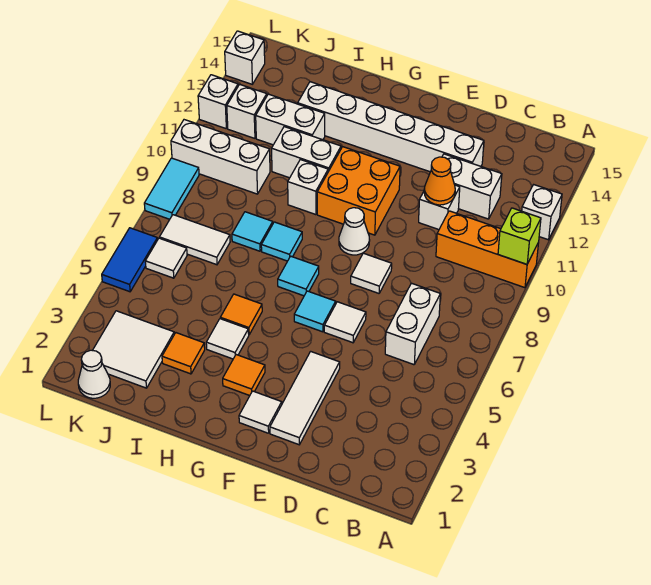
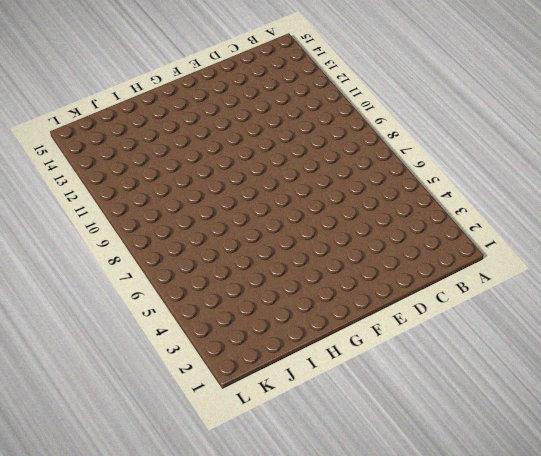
none -> orange brick A10:C10 level 1
none -> white brick A12 level 1
none -> white brick C6:C7 level 1
none -> white brick C12:D12 level 1

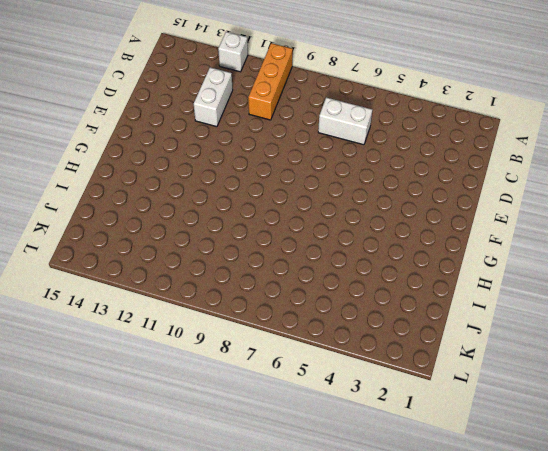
none -> white brick D11 level 1
none -> white brick D13:I13 level 1
none -> white tile E2:E4 level 1
none -> white tile E6 level 1

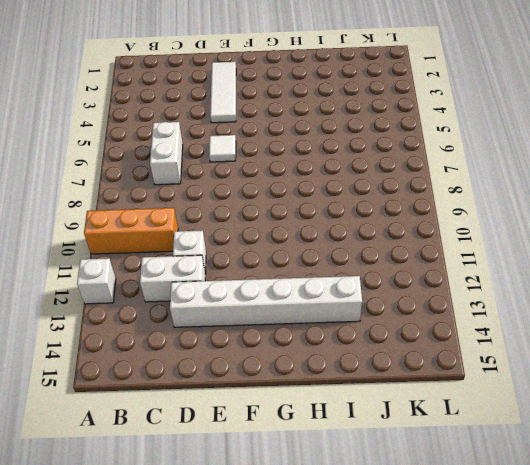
none -> white tile E8 level 1
none -> white tile F2 level 1
none -> cyan tile F6 level 1
none -> white cone F9 level 1

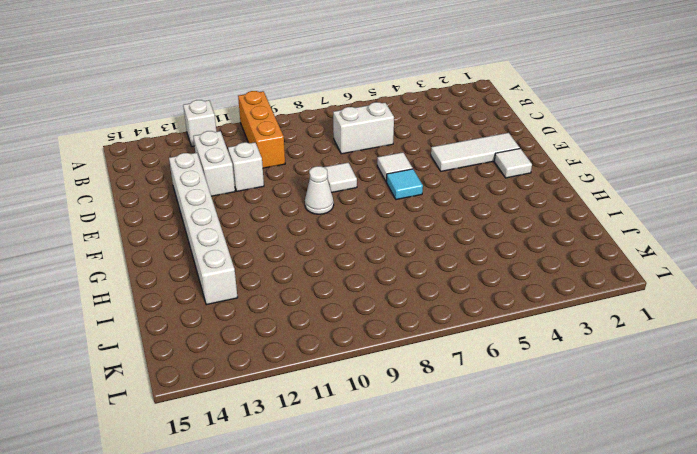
none -> orange brick F10:G11 level 1
none -> orange tile G3 level 1
none -> cyan tile G7 level 1
none -> white tile H4 level 1

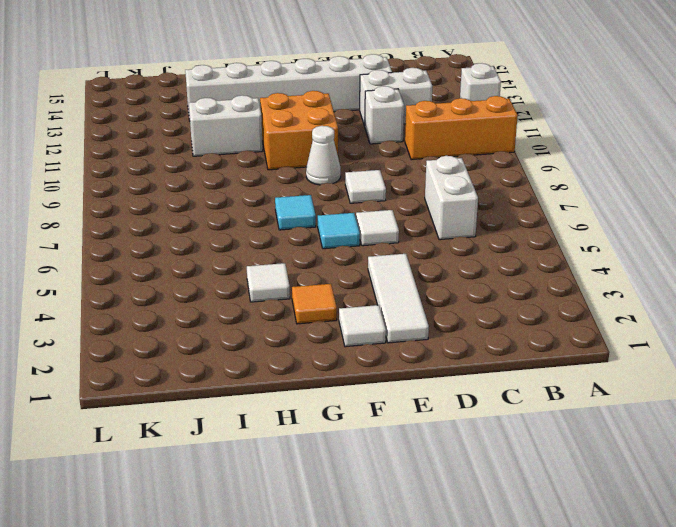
none -> orange tile H5 level 1
none -> cyan tile H8 level 1
none -> white brick H10 level 1
none -> orange tile I3 level 1

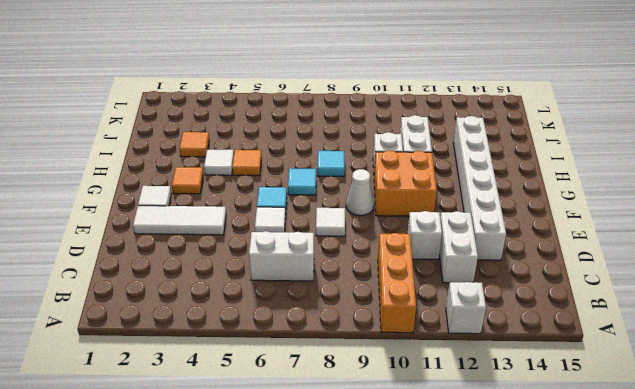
none -> cyan tile I8 level 1
none -> white brick I12:J12 level 1
none -> white tile J2:K3 level 1
none -> white tile J7:K7 level 1

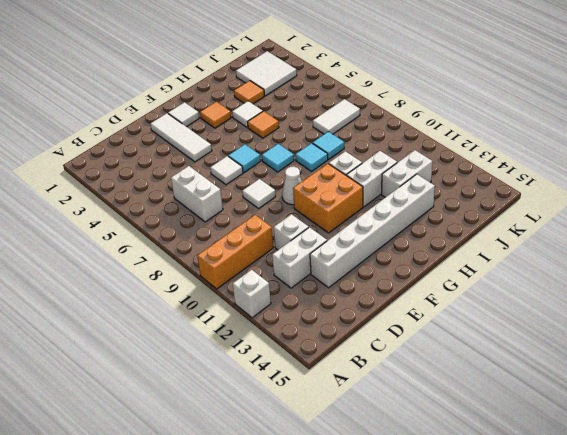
none -> white brick J10:L10 level 1
none -> white cone K1 level 1
none -> white tile K6 level 1
none -> white brick K12 level 1

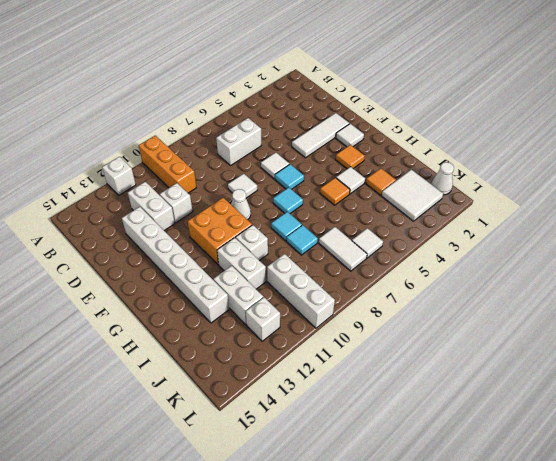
none -> blue tile L5:L6 level 1
none -> cyan tile L8:L9 level 1
none -> white brick L12 level 1
none -> white brick L14 level 1

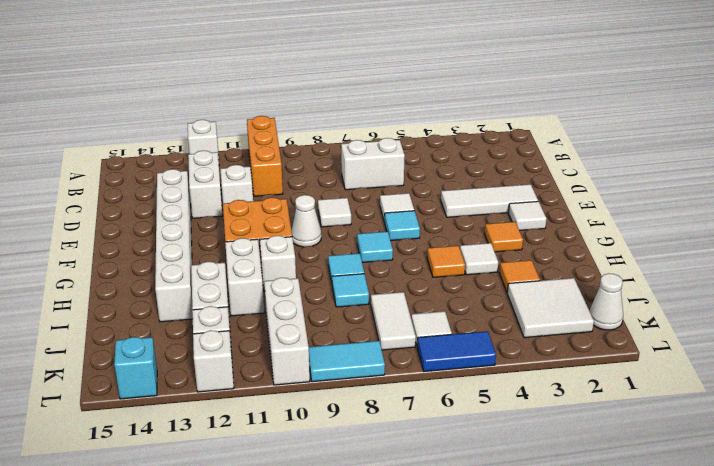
cyan brick L14 level 1 -> white brick L14 level 1
none -> lime brick A10 level 2
none -> orange cone D11 level 2

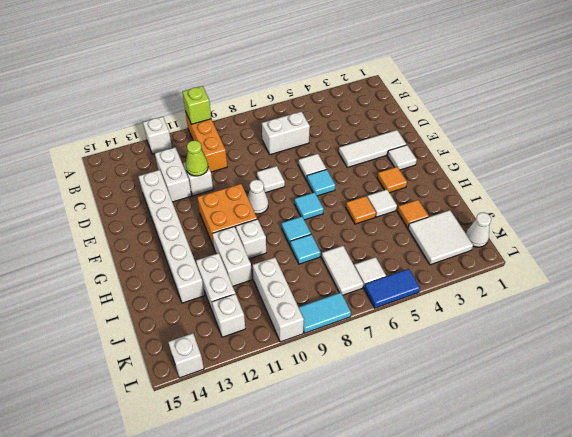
lime cone D11 level 2 -> orange cone D11 level 2
none -> white brick L12 level 1

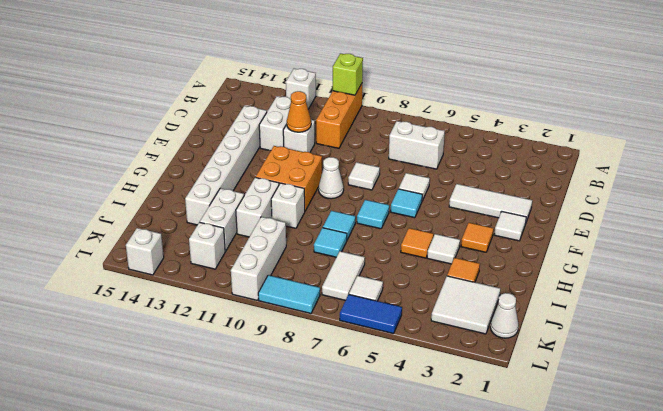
none -> white brick L12 level 1

